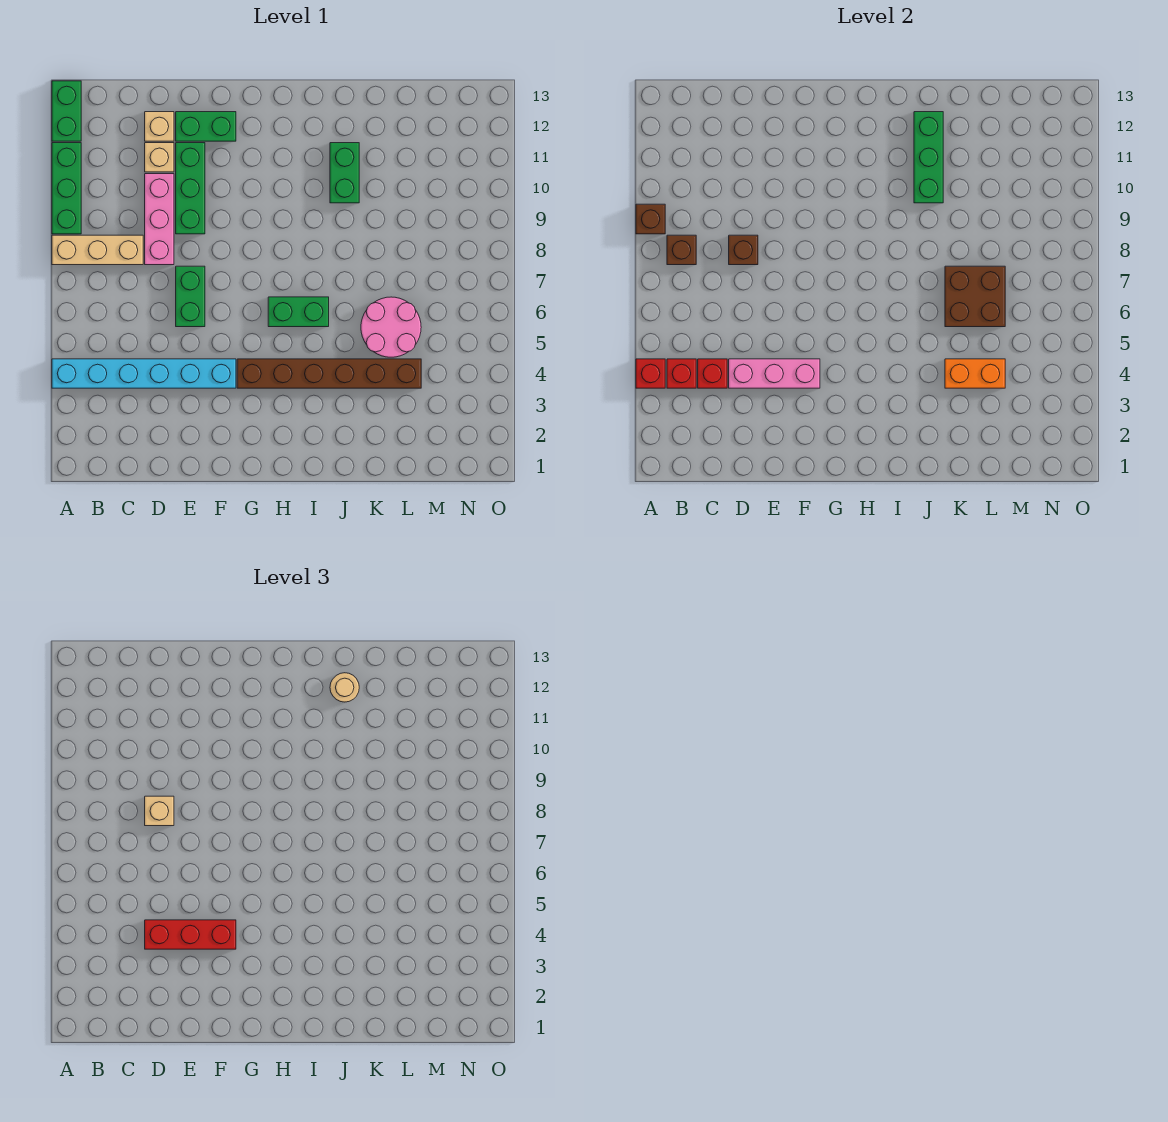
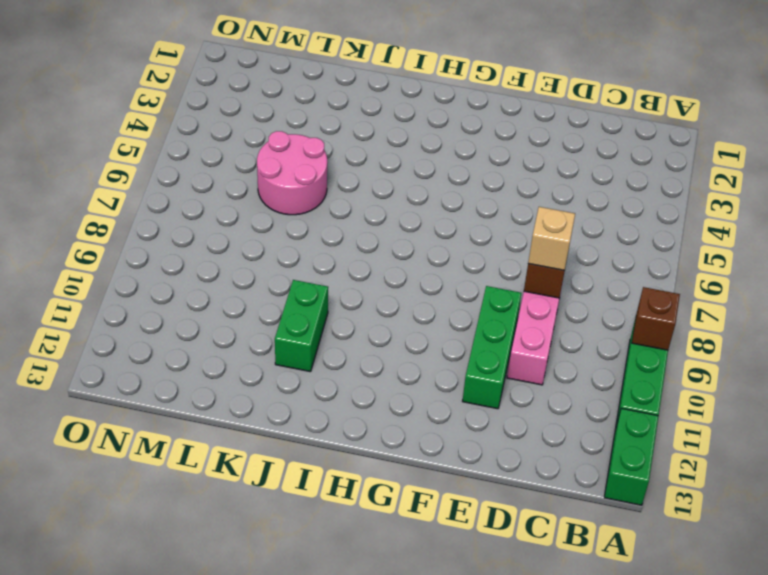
none -> cyan brick A4:F4 level 1
none -> tan brick A8:C8 level 1
none -> tan brick D11 level 1

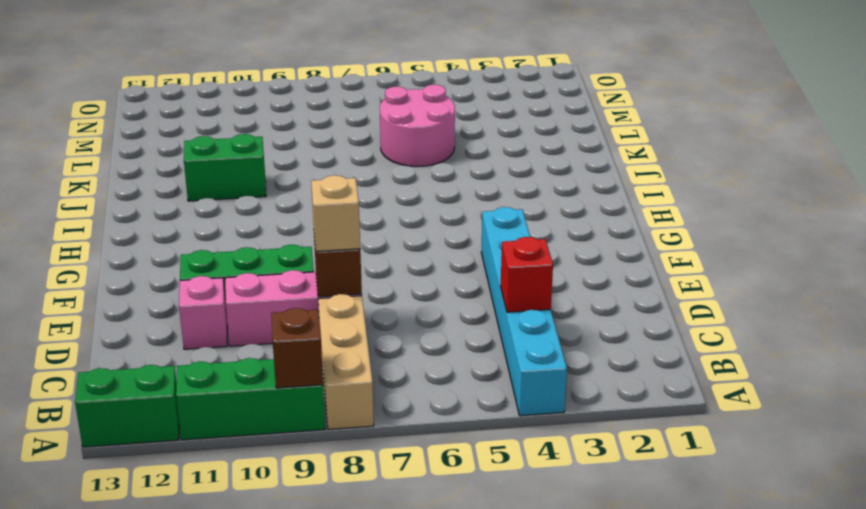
pink brick D11 level 1 -> tan brick D11 level 1
none -> tan brick D12 level 1
none -> green brick E6:E7 level 1
none -> green brick E12:F12 level 1

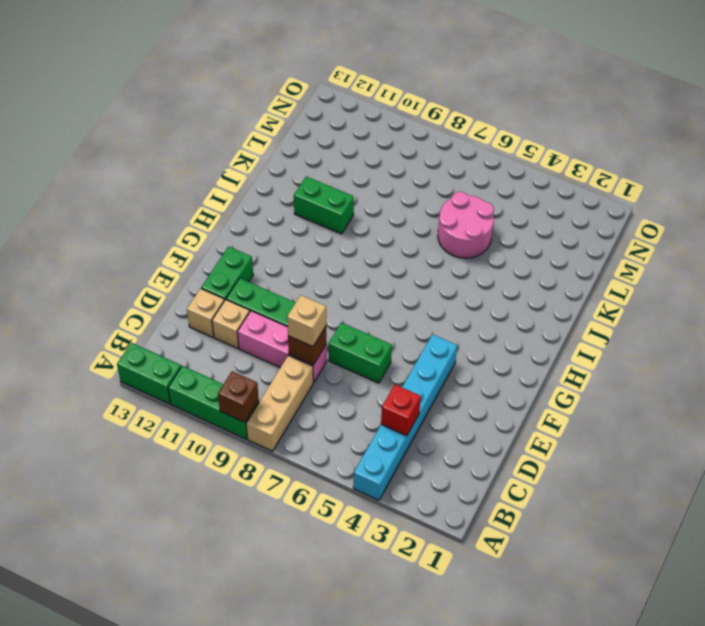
none -> brown brick G4:L4 level 1
none -> green brick H6:I6 level 1
none -> red brick A4 level 2

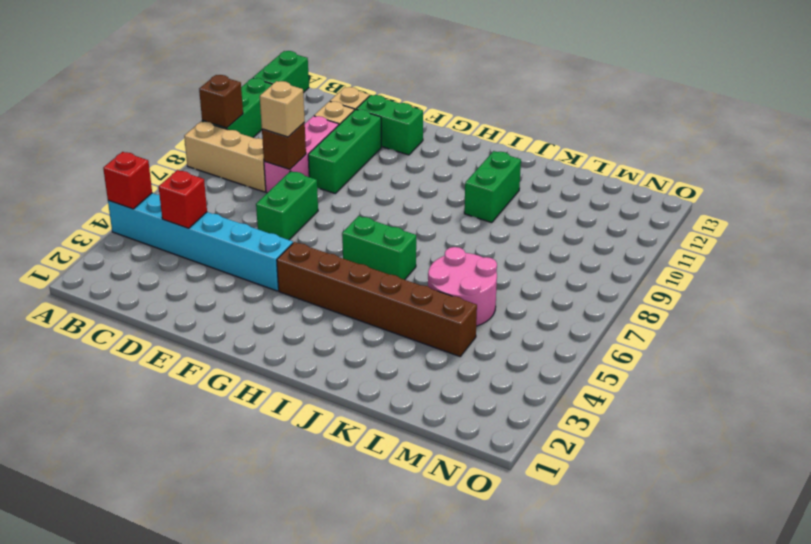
none -> red brick B4 level 2
none -> brown brick B8 level 2
none -> pink brick D4:F4 level 2

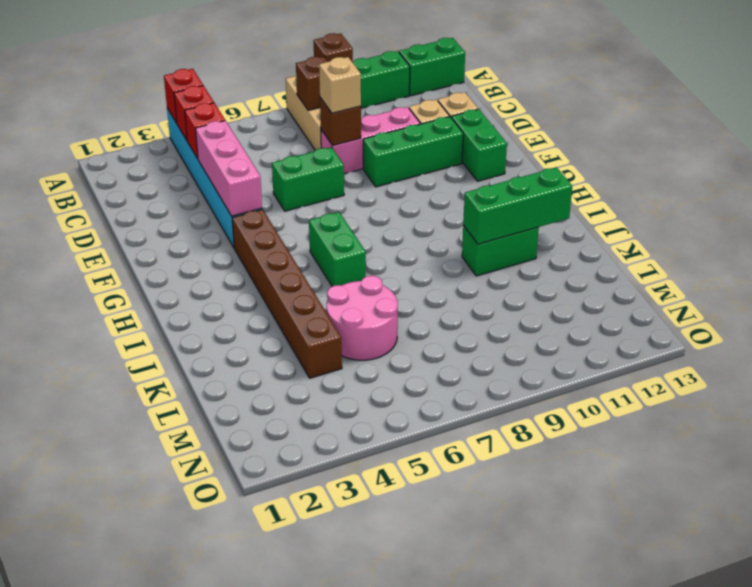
none -> orange brick K4:L4 level 2
none -> brown brick K6:L7 level 2
none -> red brick D4:F4 level 3

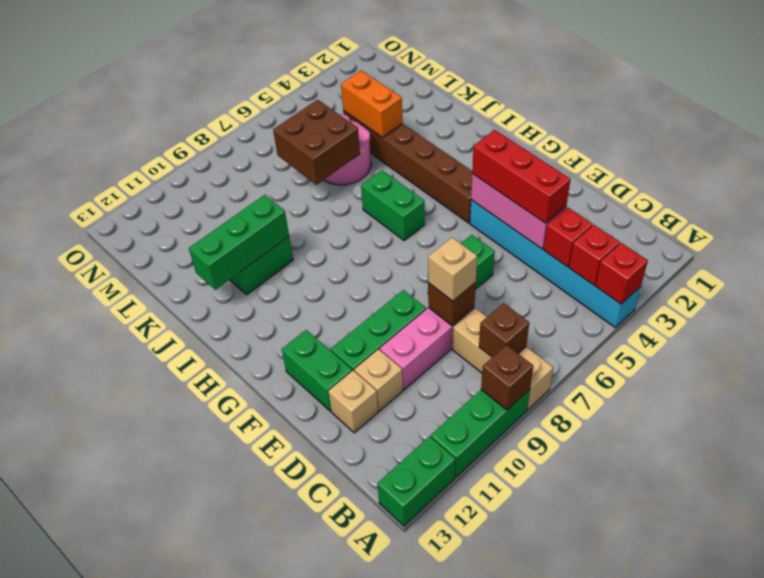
none -> tan round brick J12 level 3

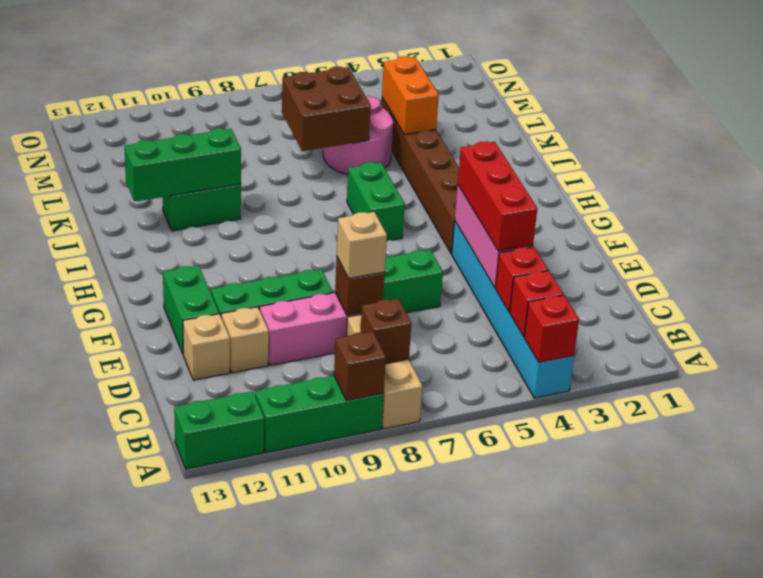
none -> tan round brick J12 level 3

